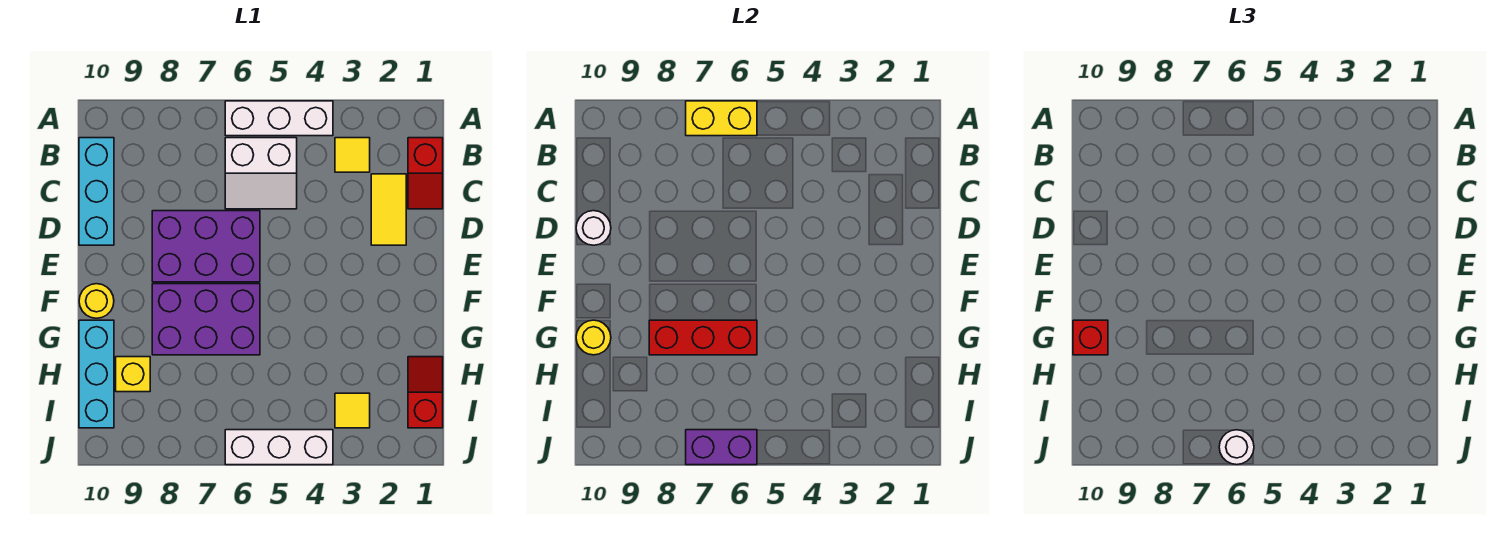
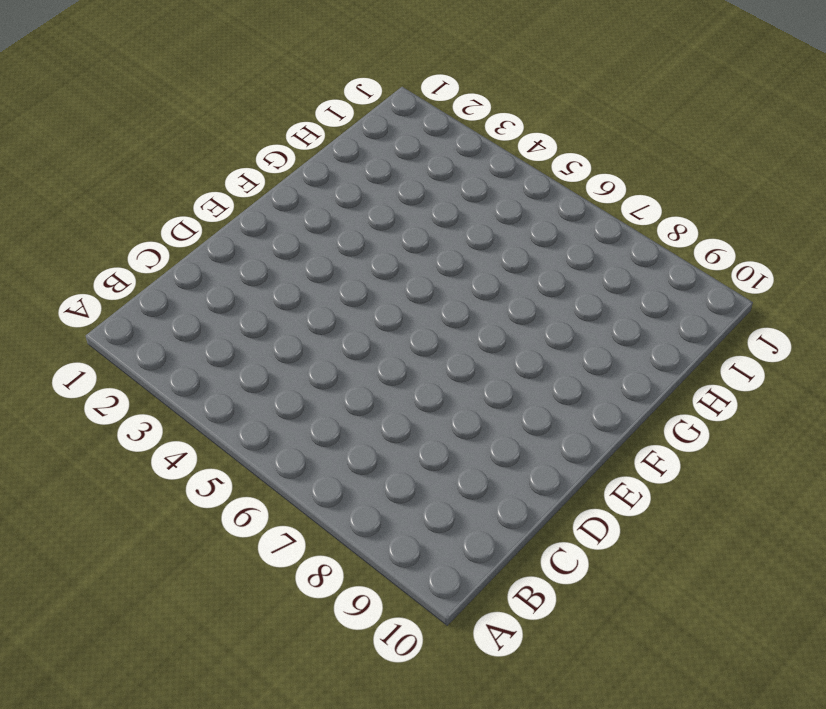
none -> white brick A4:A6 level 1
none -> red slope B1:C1 level 1 top B
none -> yellow tile B3 level 1

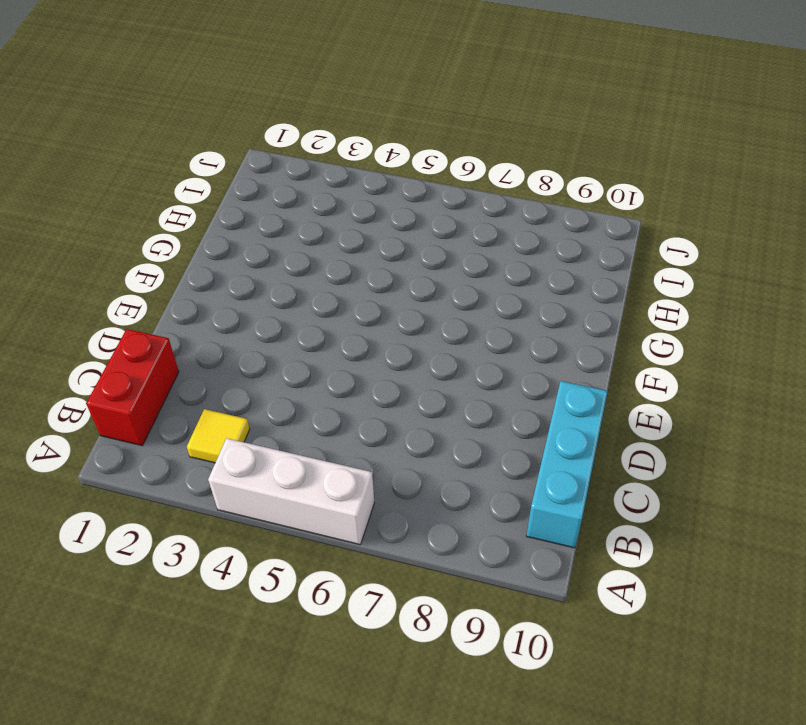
red brick B1:C1 level 1 -> red slope B1:C1 level 1 top B
none -> white slope B5:C6 level 1 top B
none -> yellow tile C2:D2 level 1
none -> purple brick D6:E8 level 1

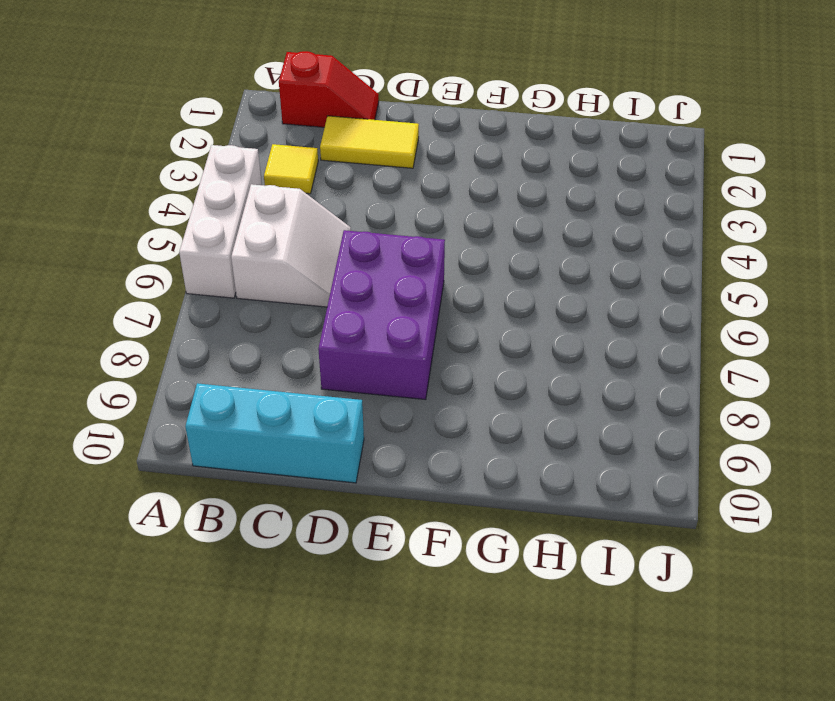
none -> purple brick F6:G8 level 1
none -> yellow round brick F10 level 1
none -> cyan brick G10:I10 level 1

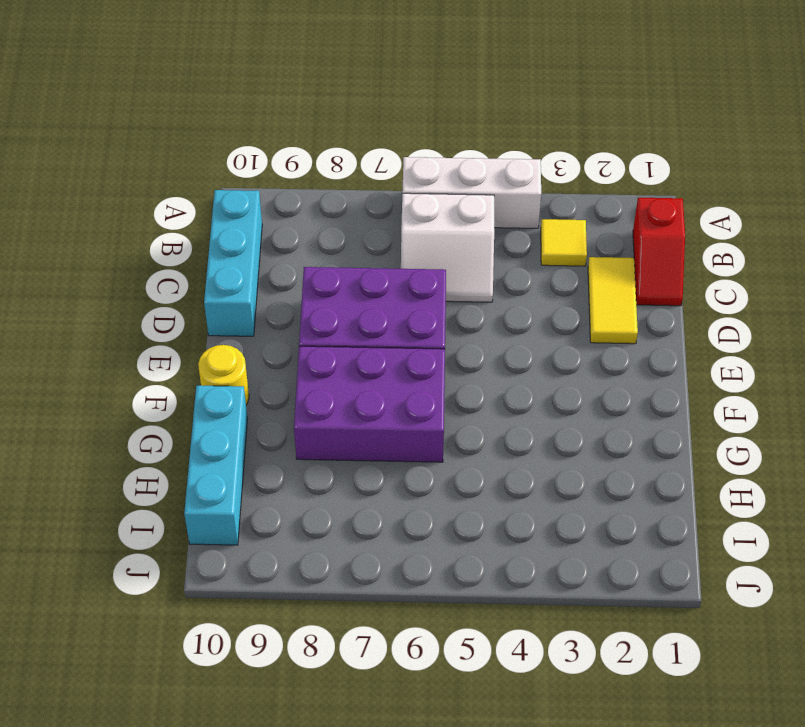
none -> red slope H1:I1 level 1 top I
none -> yellow brick H9 level 1
none -> yellow tile I3 level 1

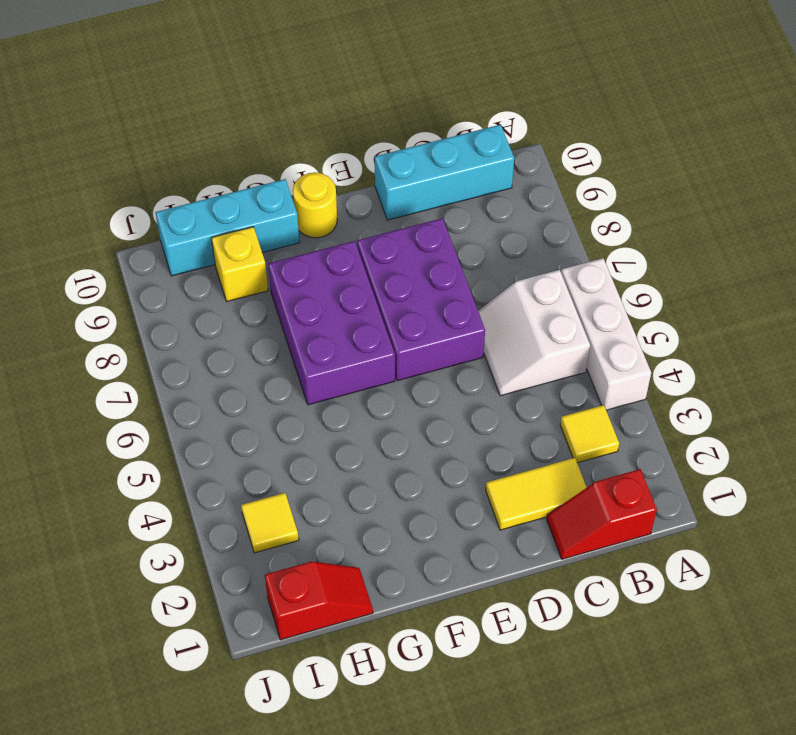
none -> white brick J4:J6 level 1
none -> yellow brick A6:A7 level 2
none -> white round brick D10 level 2

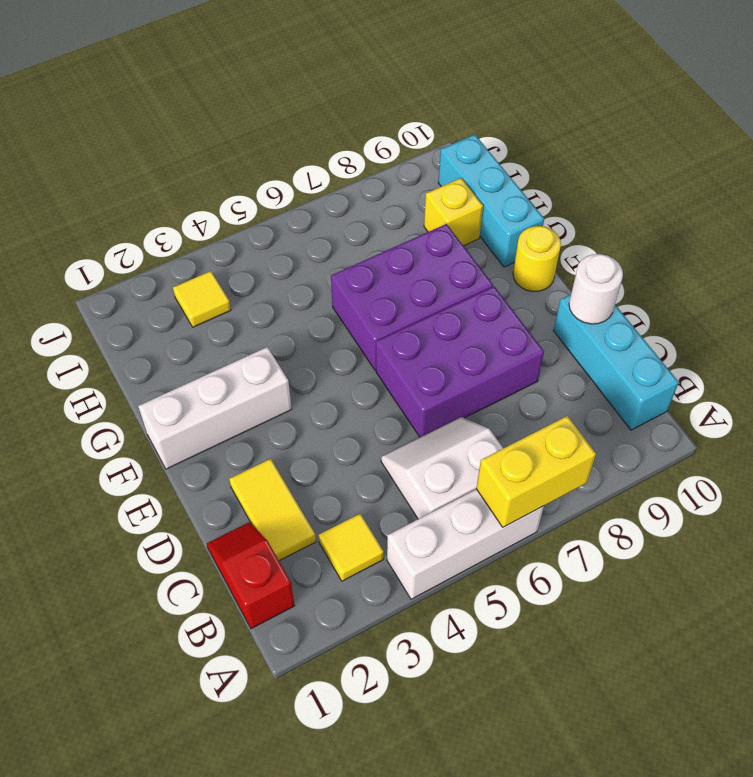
white brick F1:F3 level 1 -> white brick J4:J6 level 1
none -> red slope H1:I1 level 1 top I
none -> red brick G6:G8 level 2
none -> yellow round brick G10 level 2

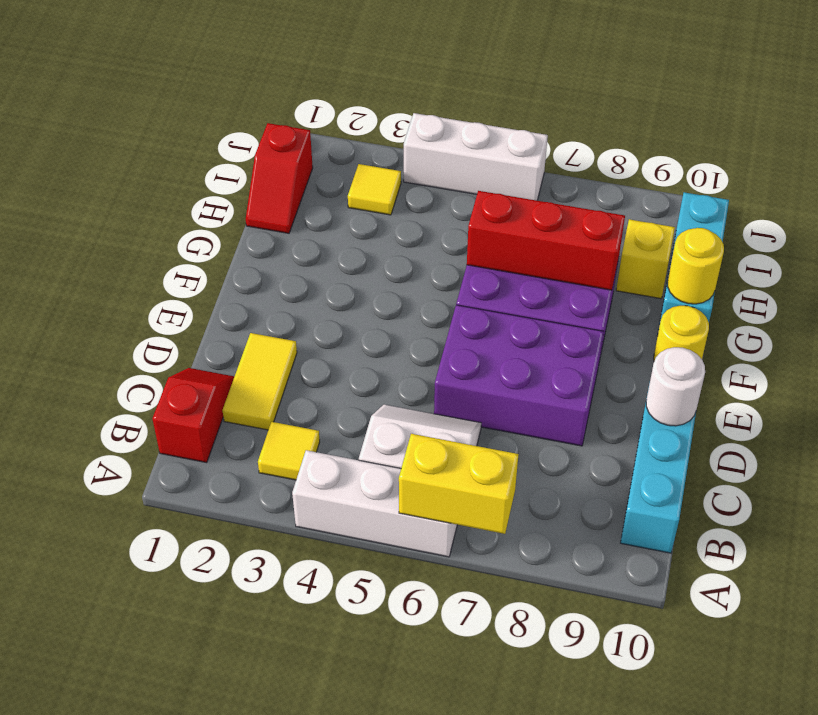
none -> purple brick J6:J7 level 2
none -> red brick G10 level 3
none -> white round brick J6 level 3

